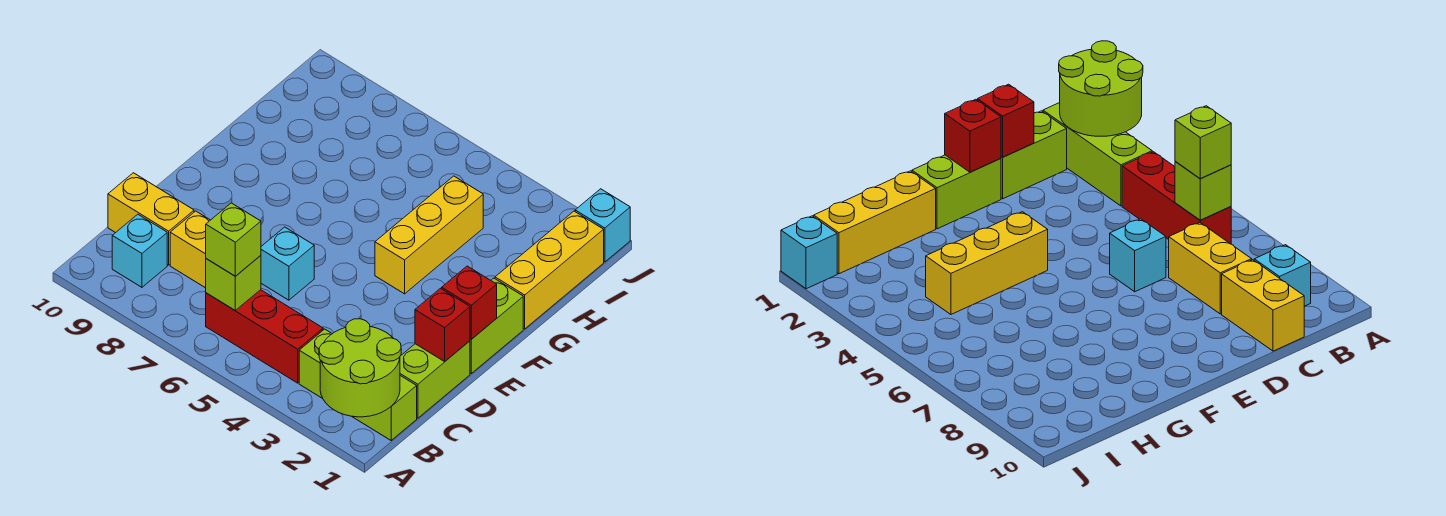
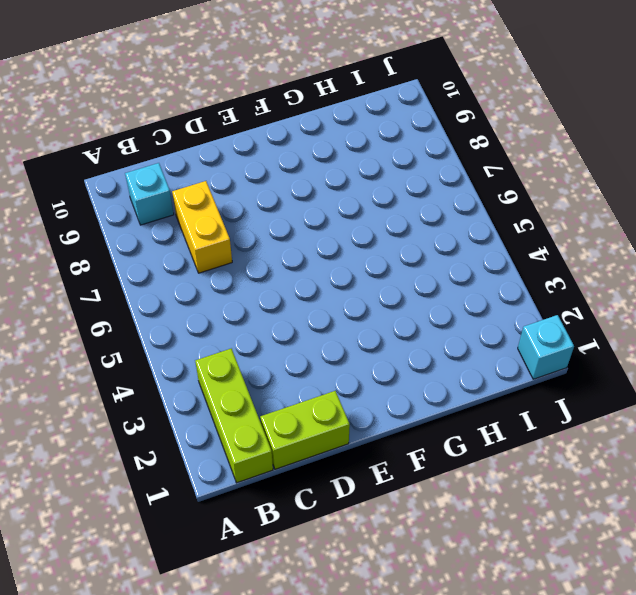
none -> red brick B4:B6 level 1
none -> yellow brick C9:C10 level 1
none -> cyan brick D6 level 1

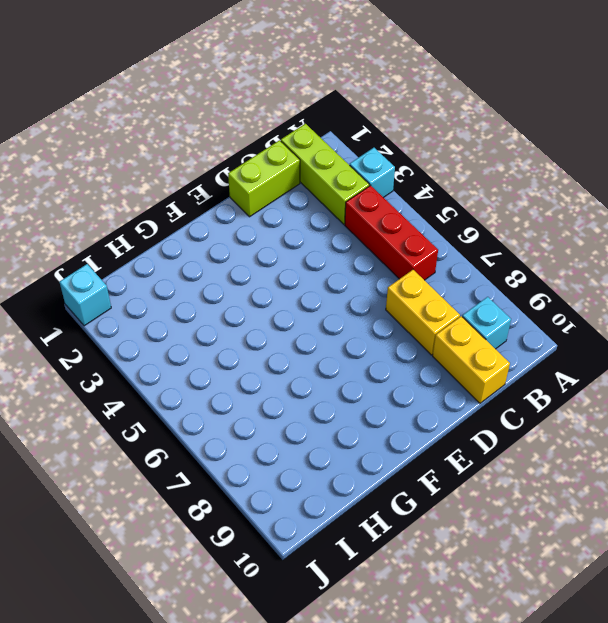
cyan brick A3 level 1 -> cyan brick D6 level 1
none -> lime brick E1:F1 level 1
none -> yellow brick F4:H4 level 1
none -> yellow brick G1:I1 level 1

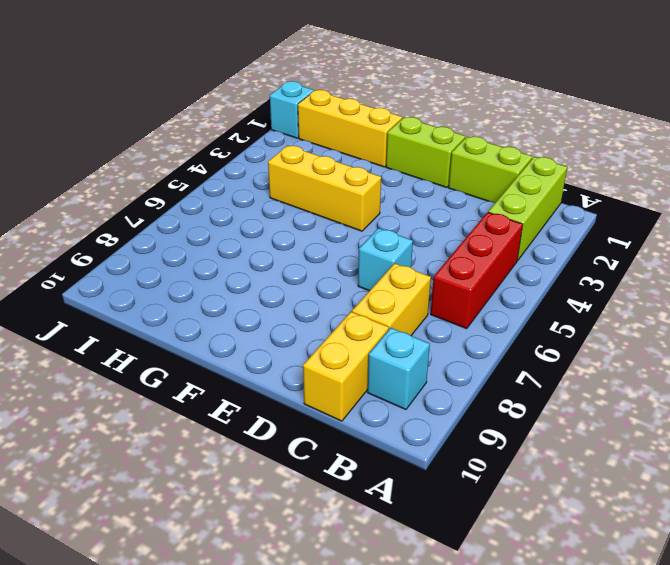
none -> lime round brick A1:B2 level 2
none -> lime brick B6 level 2
none -> red brick D1 level 2

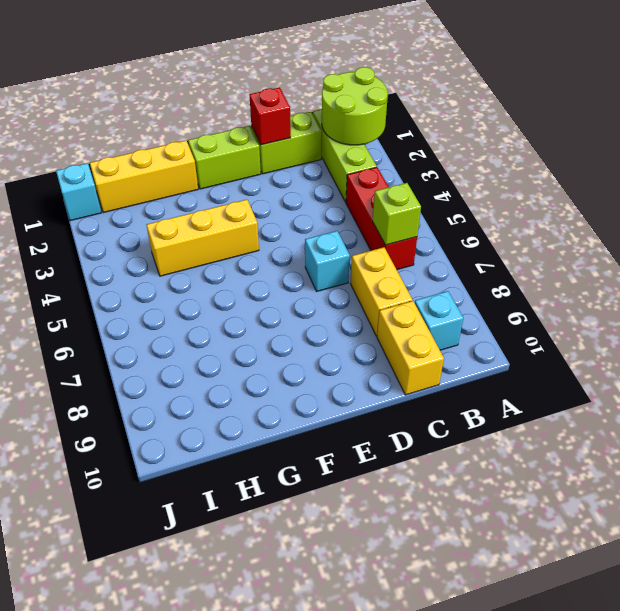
none -> red brick E1 level 2
none -> lime brick B6 level 3

